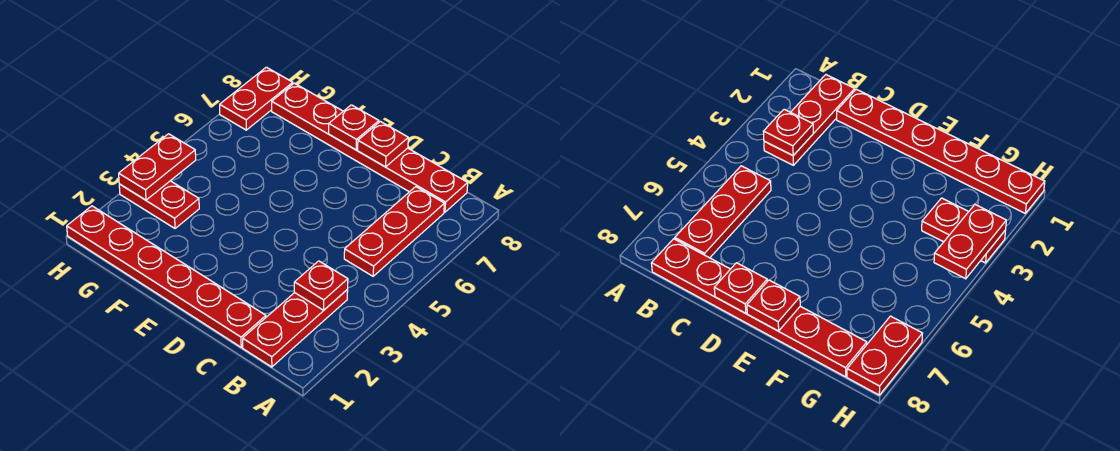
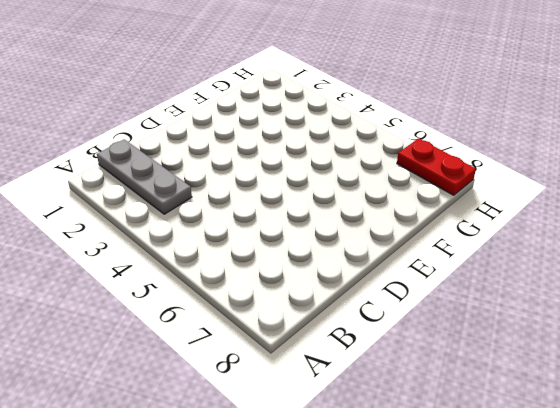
grey plate B1:B3 level 1 -> red plate B1:B3 level 1
none -> red plate B5:B7 level 1
none -> red plate B8:G8 level 1

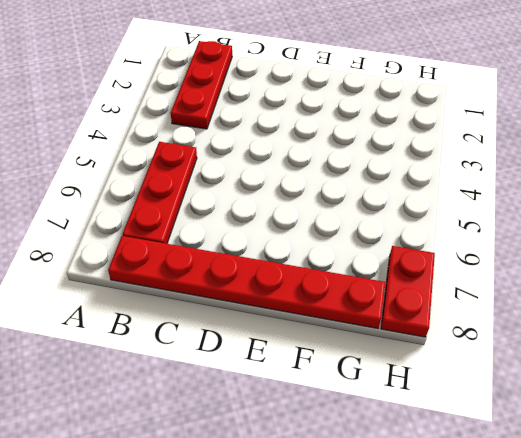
none -> red plate C1:H1 level 1
none -> red plate G3:H3 level 1

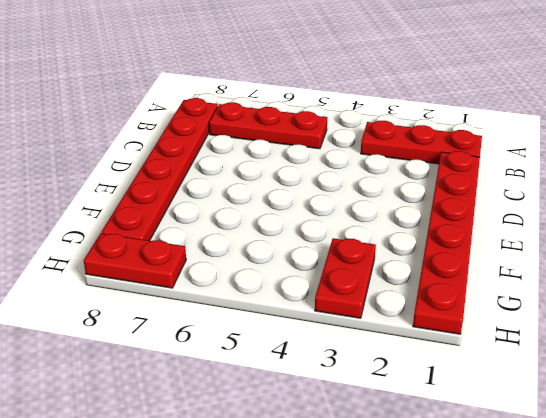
none -> red plate B3 level 2
none -> red plate D8 level 2

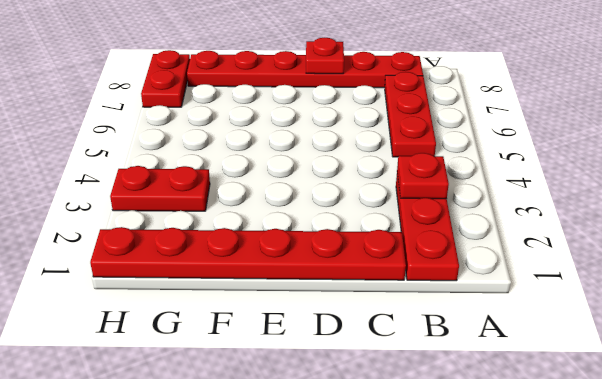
none -> red plate E8 level 2
none -> red plate H3:H4 level 2

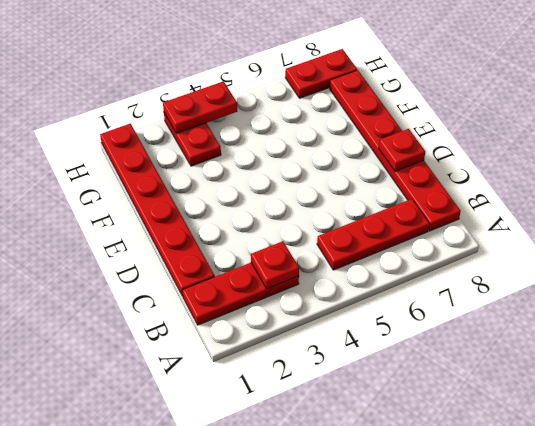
none -> red plate E8 level 2

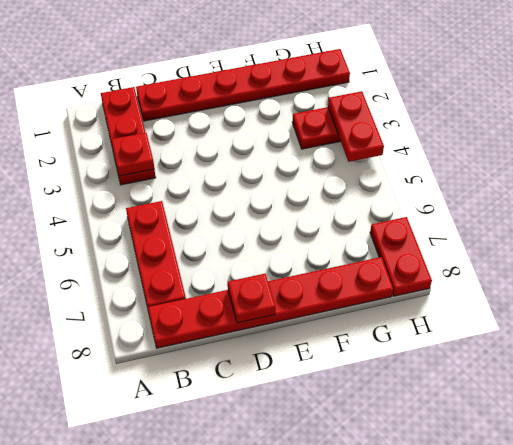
none -> red plate E8 level 2

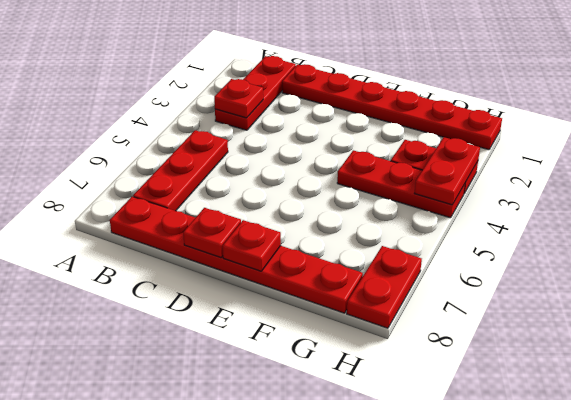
red plate F4:H4 level 1 -> none

